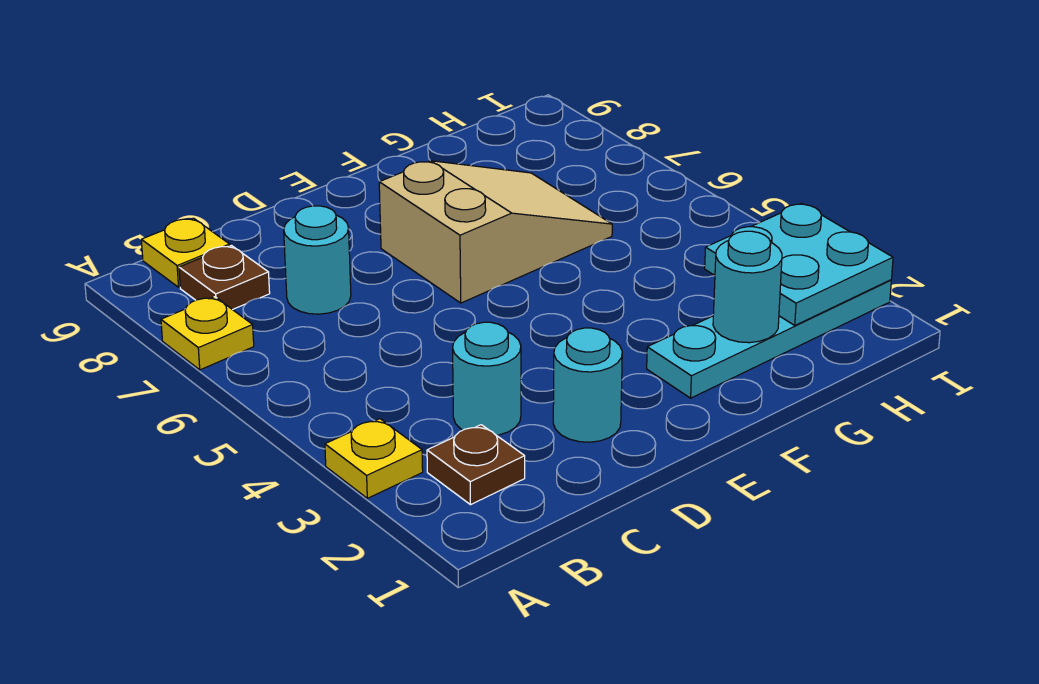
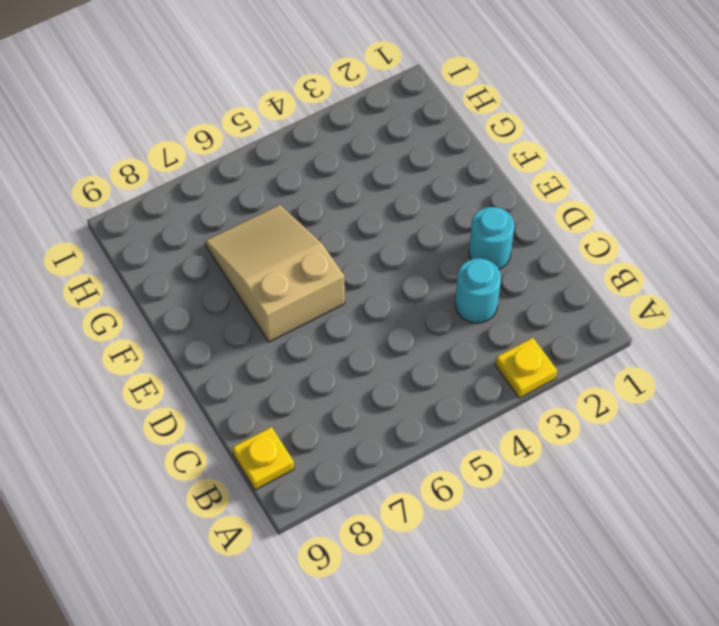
none -> yellow plate A7 level 1
none -> brown plate B2 level 1
none -> brown plate B8 level 1

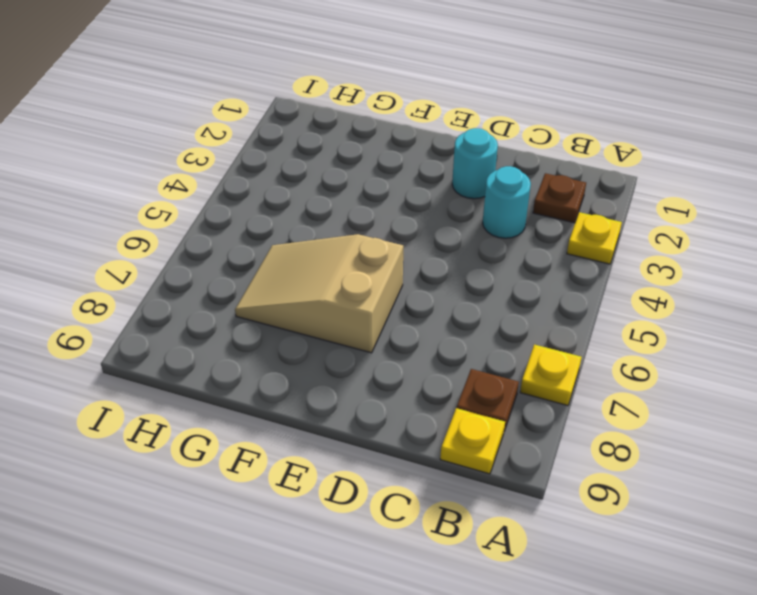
none -> cyan round brick C7 level 1
none -> cyan plate F2:I2 level 1
none -> cyan round brick G2 level 2

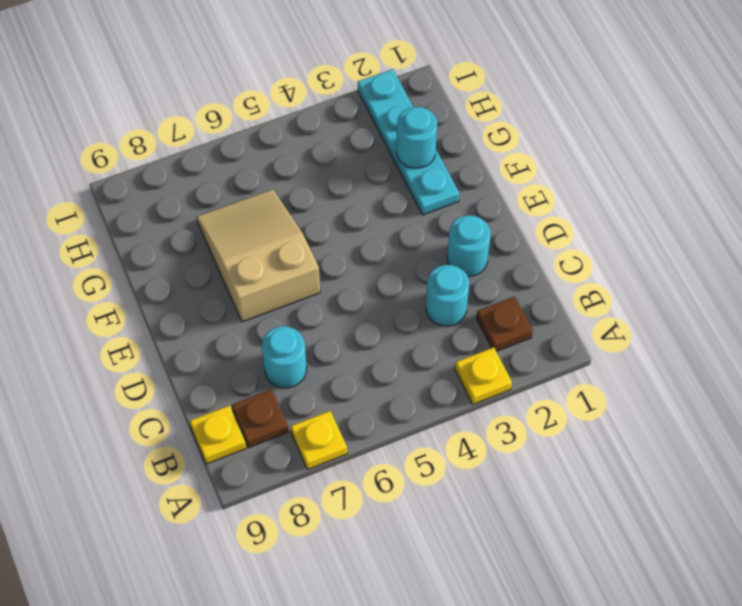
none -> cyan plate H2:I3 level 2

